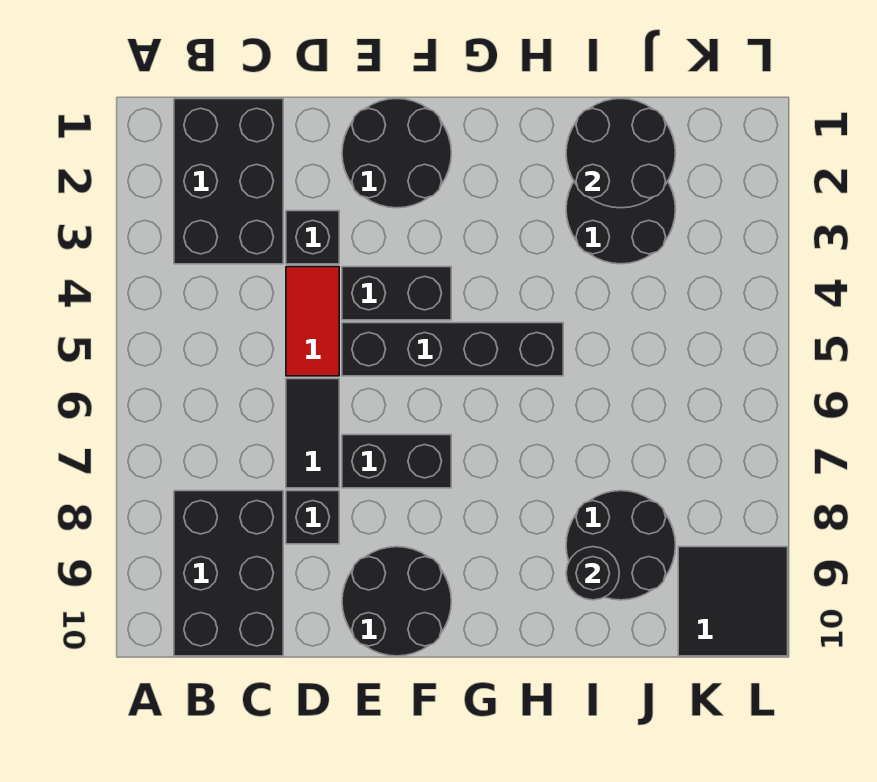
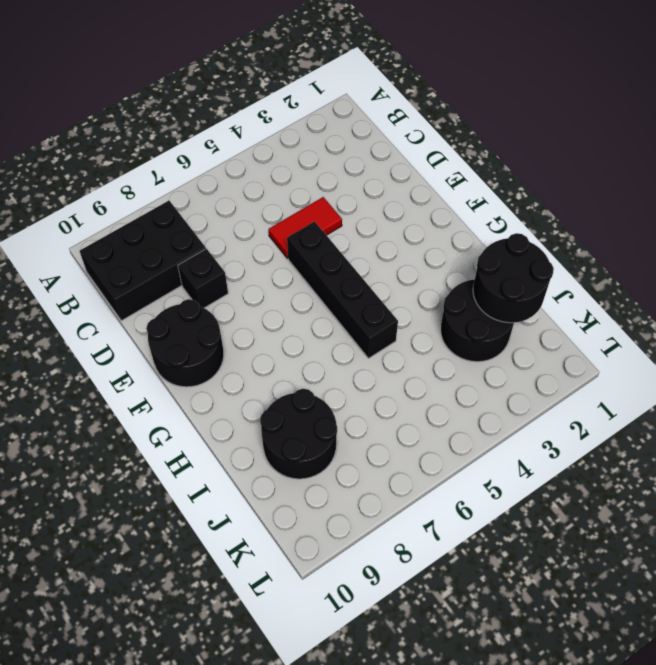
none -> black brick B1:C3 level 1
none -> black brick D3 level 1
none -> black tile D6:D7 level 1

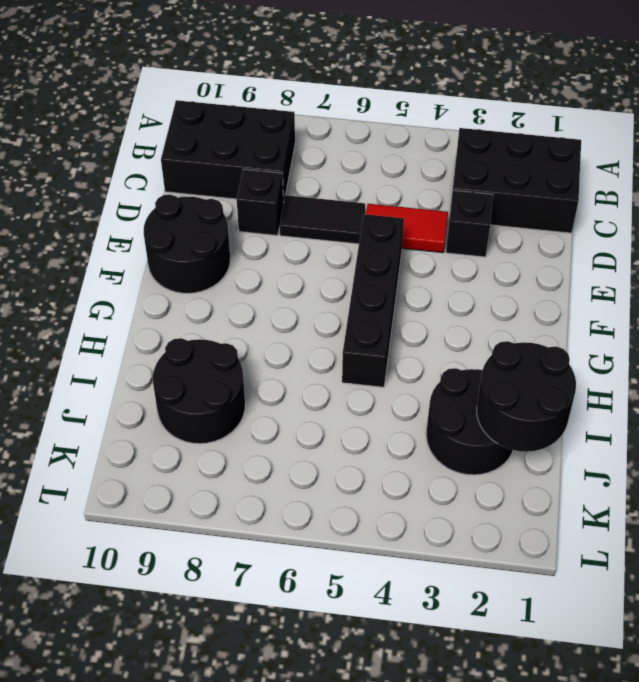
none -> black round brick E1:F2 level 1
none -> black brick E4:F4 level 1
none -> black brick E7:F7 level 1

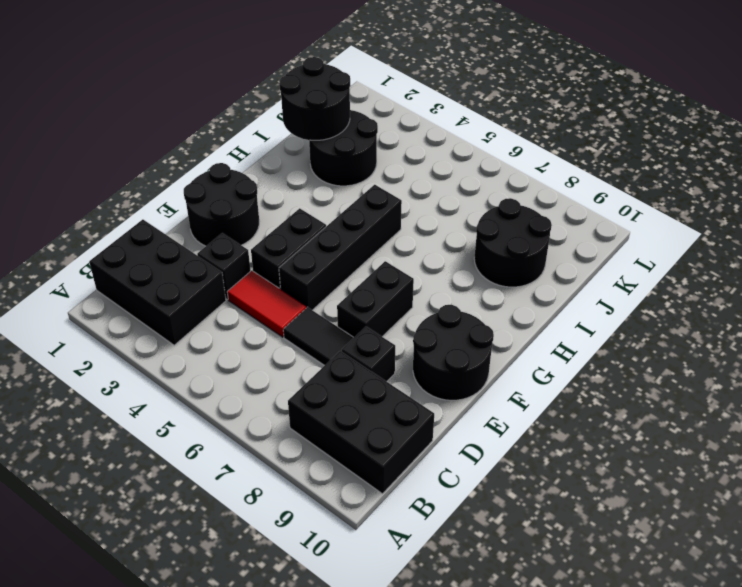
none -> black tile K9:L10 level 1
none -> black round brick I9 level 2

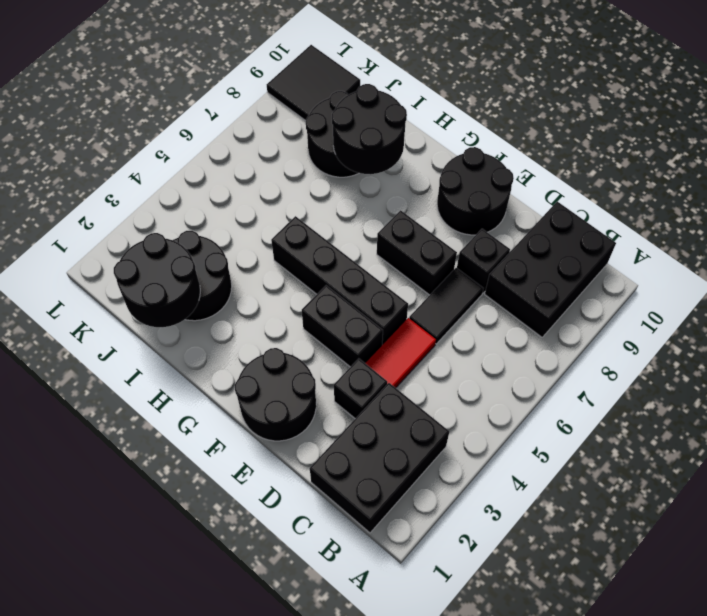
black round brick H8:I9 level 2 -> black round brick I9 level 2

